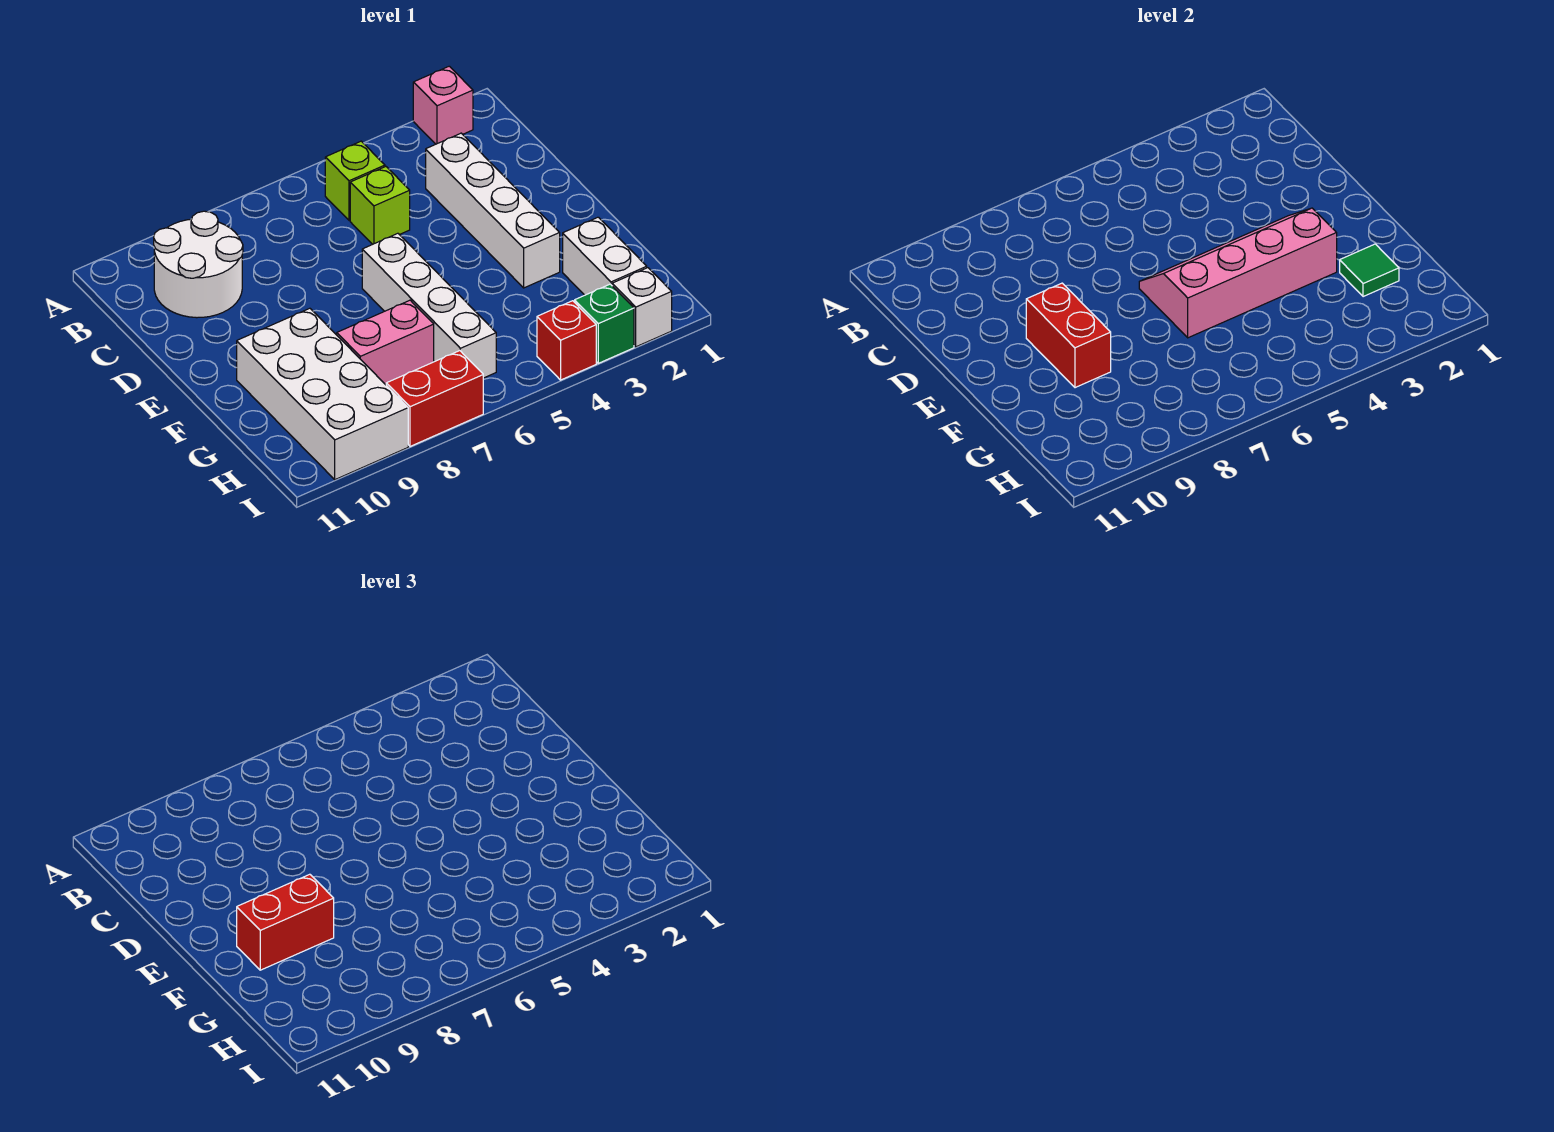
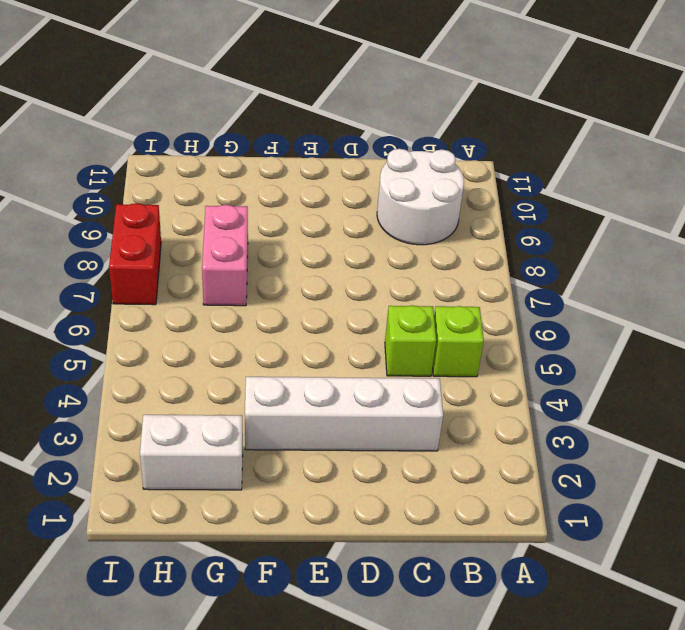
none -> pink brick A2 level 1
none -> white brick E6:H6 level 1
none -> white brick F9:I10 level 1

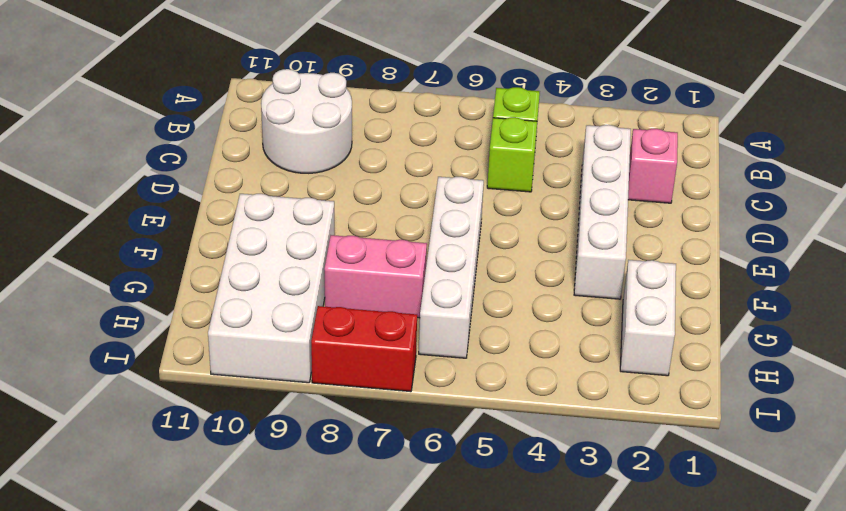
pink brick C2 level 1 -> pink brick A2 level 1
none -> white brick I2 level 1
none -> green brick I3 level 1
none -> red brick I4 level 1

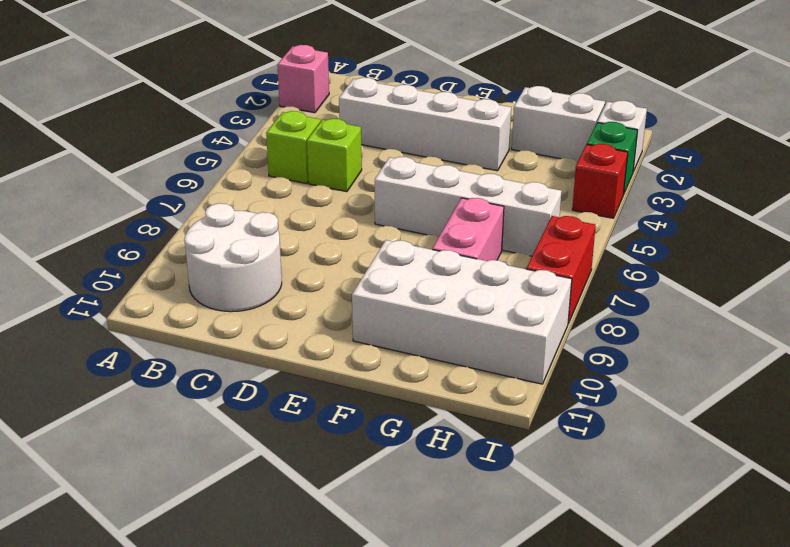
none -> pink slope E3:F6 level 2 top F
none -> red brick E9:F9 level 2
none -> green tile G2 level 2

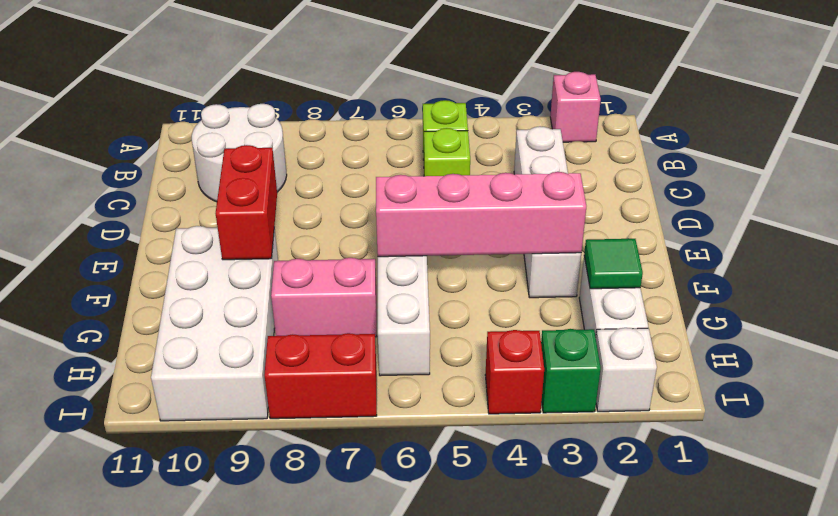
none -> red brick F9:F10 level 3

